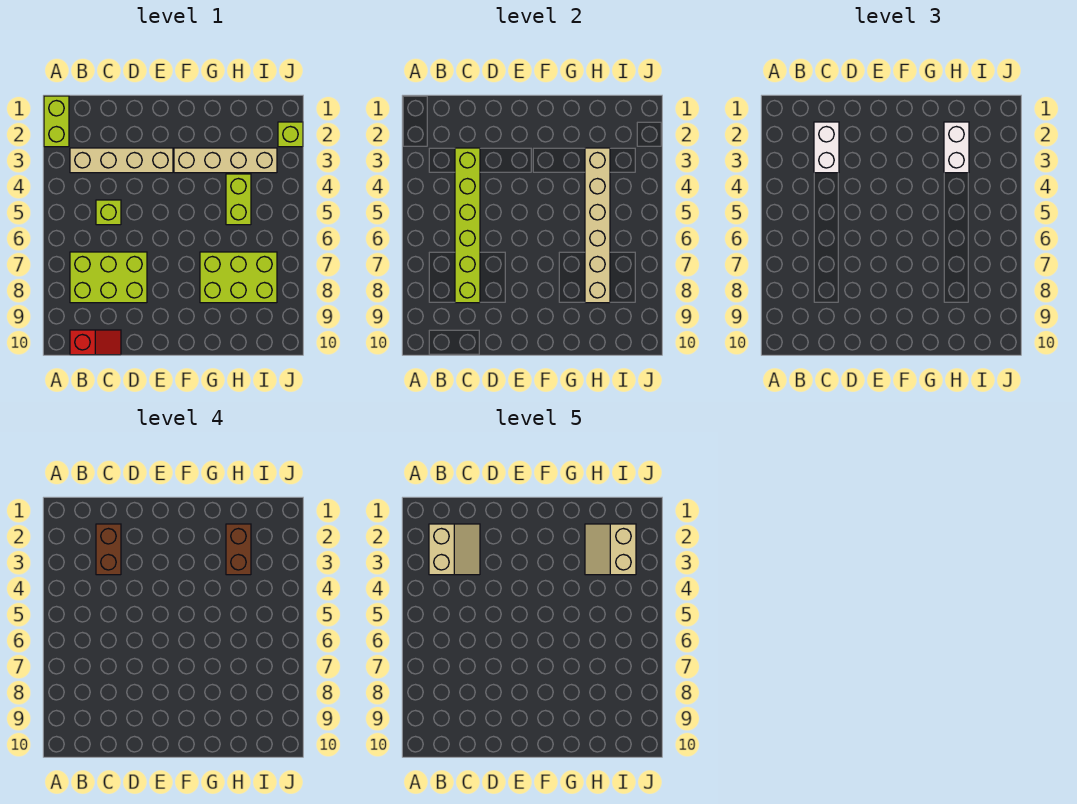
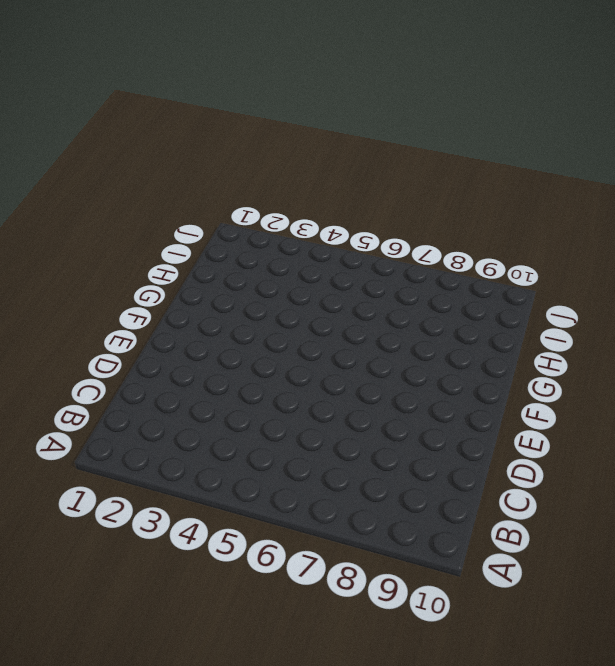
none -> lime brick A1:A2 level 1
none -> tan brick B3:E3 level 1
none -> lime brick B7:D8 level 1

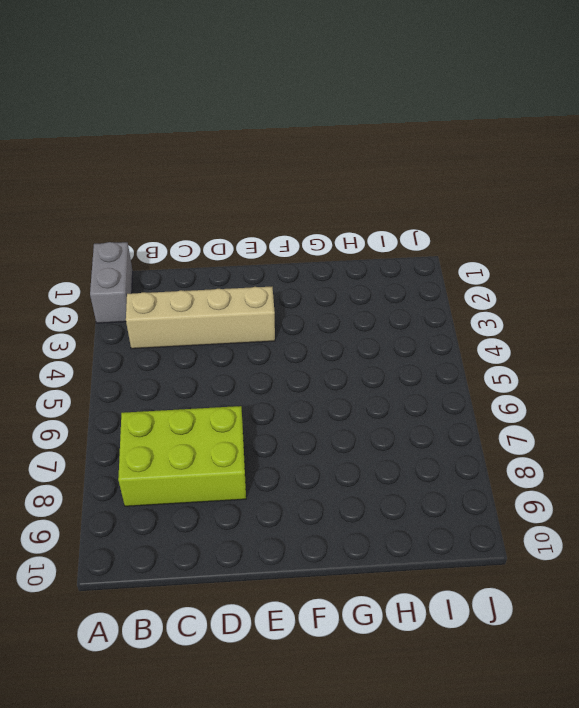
grey brick A1:A2 level 1 -> lime brick A1:A2 level 1
none -> red slope B10:C10 level 1 top B
none -> lime brick C5 level 1
none -> tan brick F3:I3 level 1

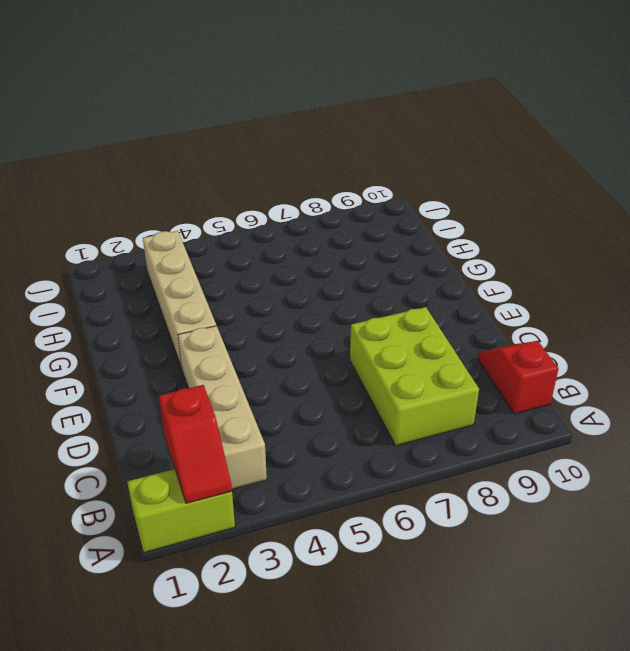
red slope A2:B2 level 2 top B -> none
none -> lime brick C5 level 1
none -> lime brick G7:I8 level 1
none -> lime brick H4:H5 level 1

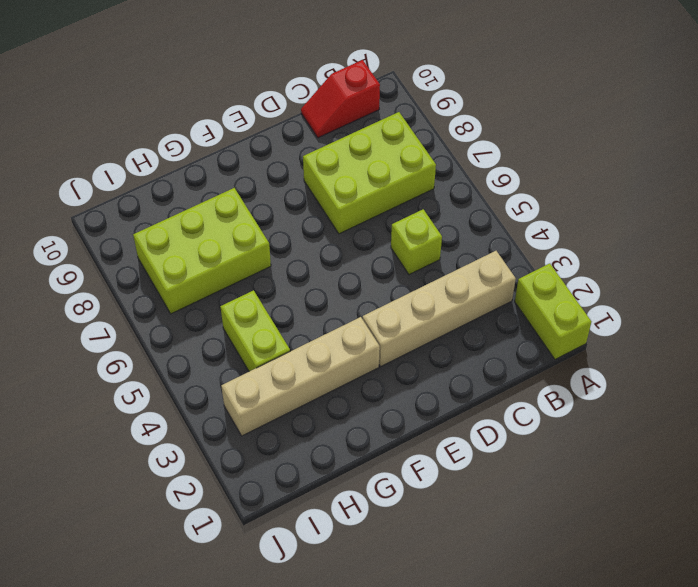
none -> lime brick J2 level 1
none -> lime brick C3:C8 level 2
none -> tan brick H3:H8 level 2

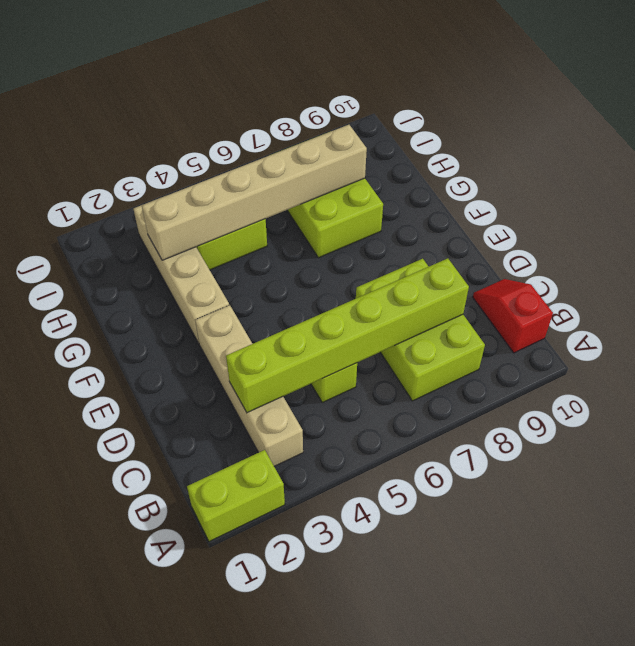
none -> lime brick J2 level 1
none -> white brick C2:C3 level 3
none -> white brick H2:H3 level 3

